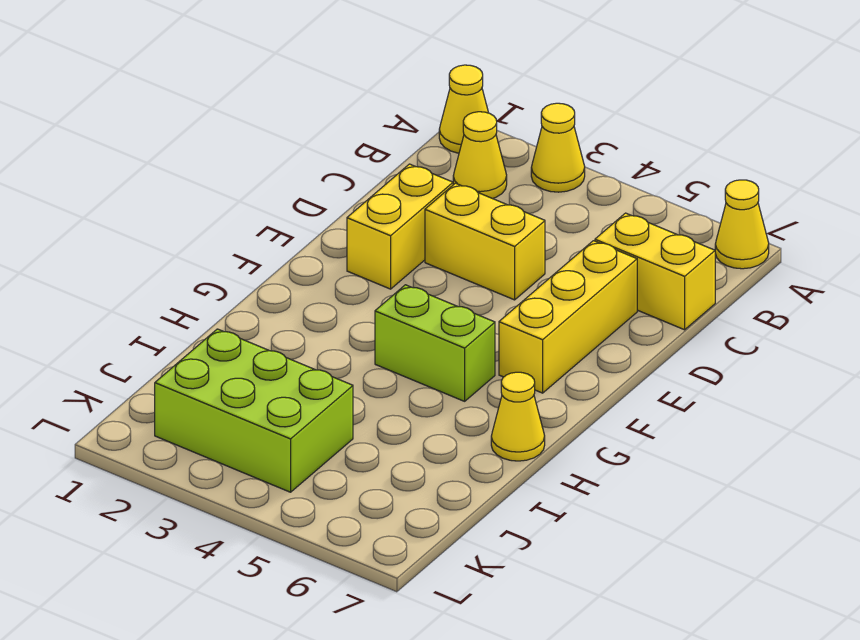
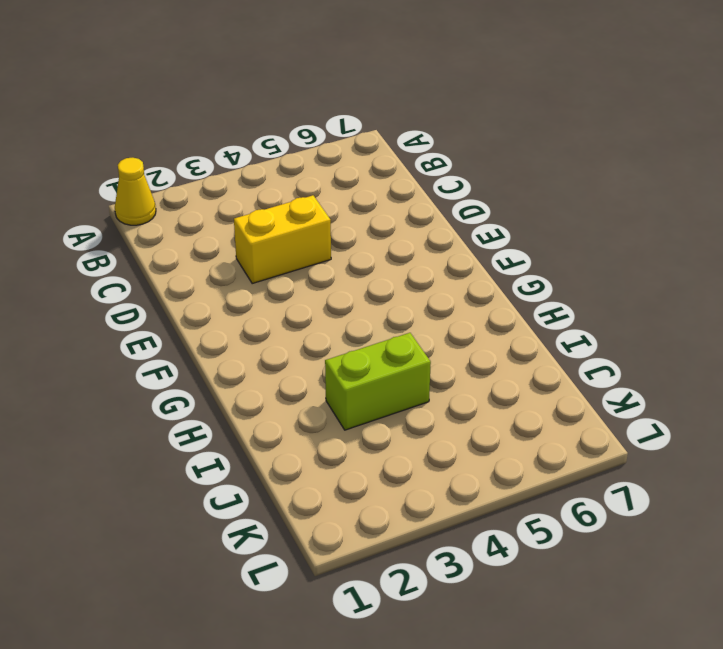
lime brick I3:I4 level 1 -> lime brick G4:G5 level 1
none -> yellow cone A3 level 1
none -> yellow cone A7 level 1

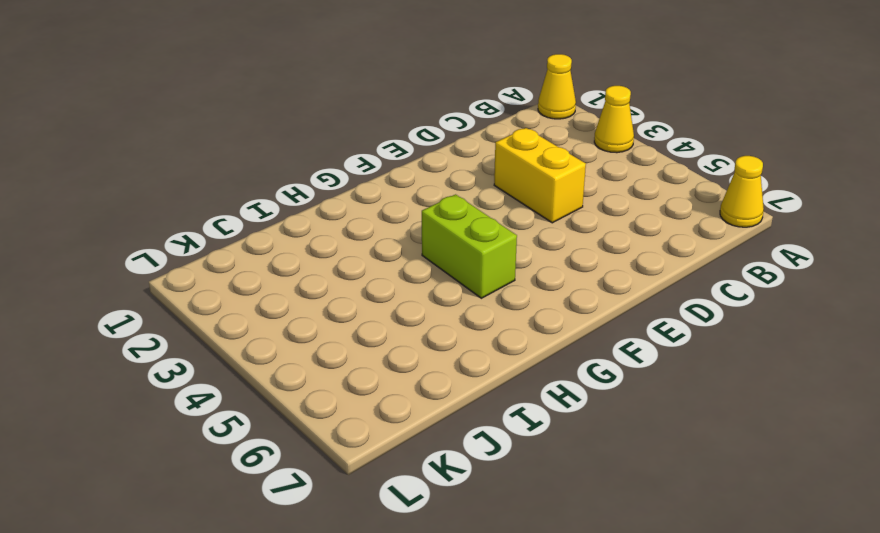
none -> yellow cone B2 level 1
none -> yellow brick C6:C7 level 1

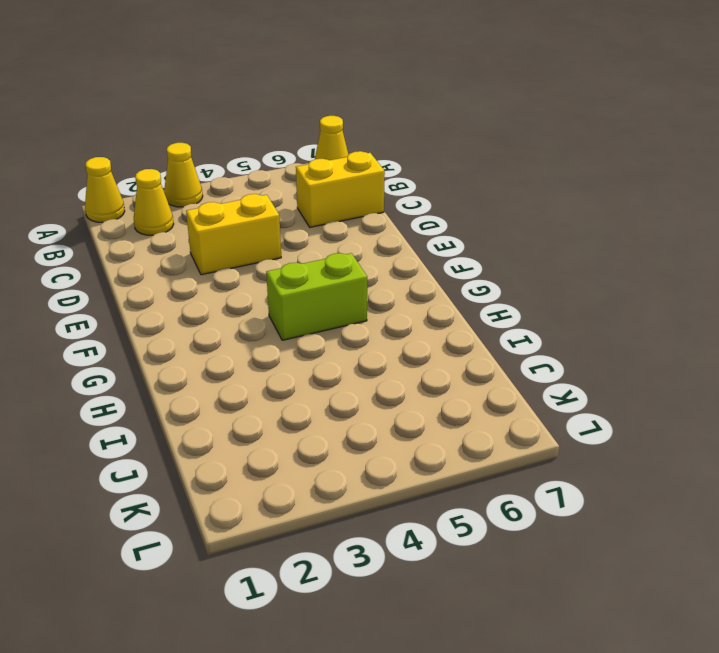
none -> yellow brick D2:E2 level 1
none -> yellow brick D6:F6 level 1

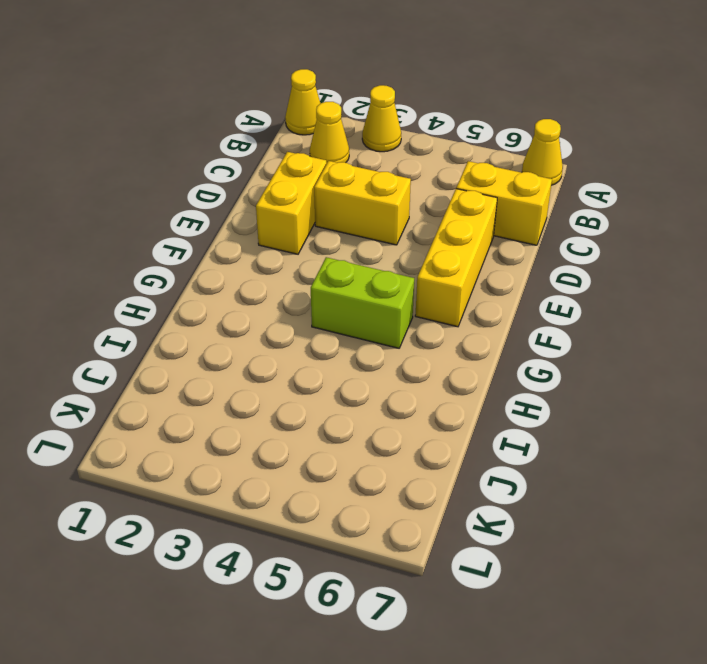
none -> yellow cone H7 level 1
none -> lime brick J2:K4 level 1

